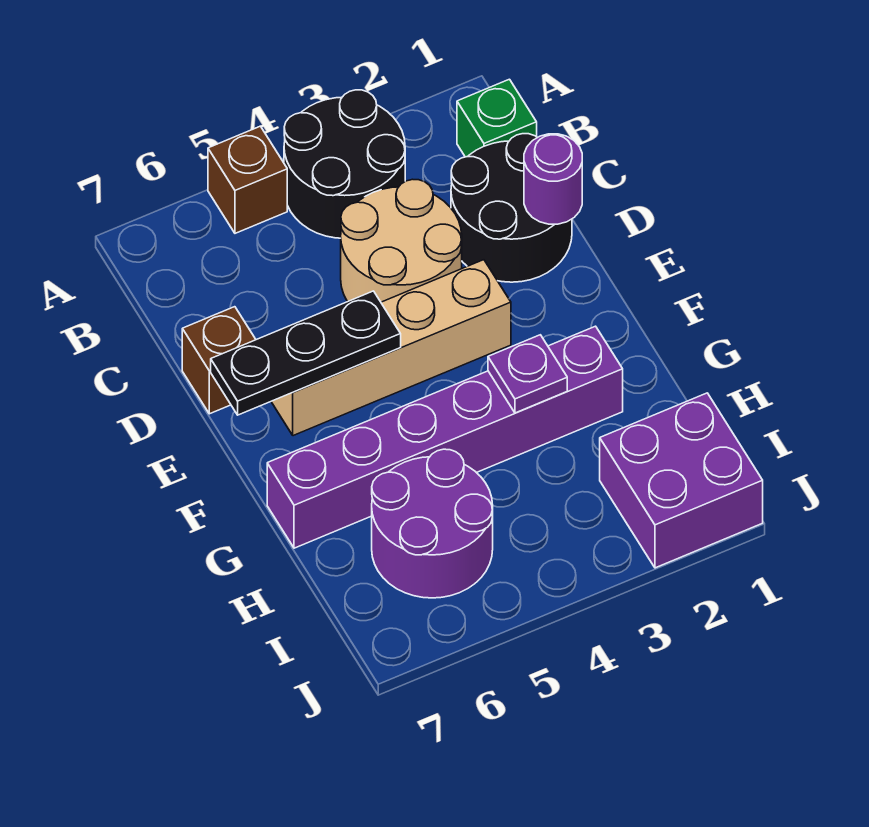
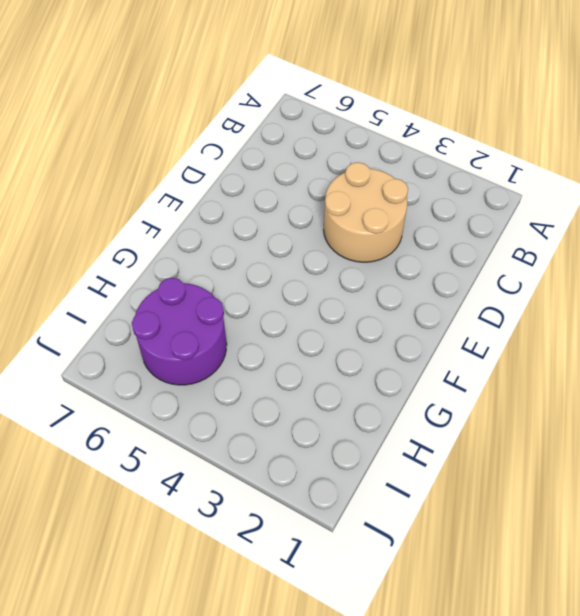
none -> black round brick A3:B4 level 1
none -> brown brick A5 level 1
none -> green brick B1 level 1

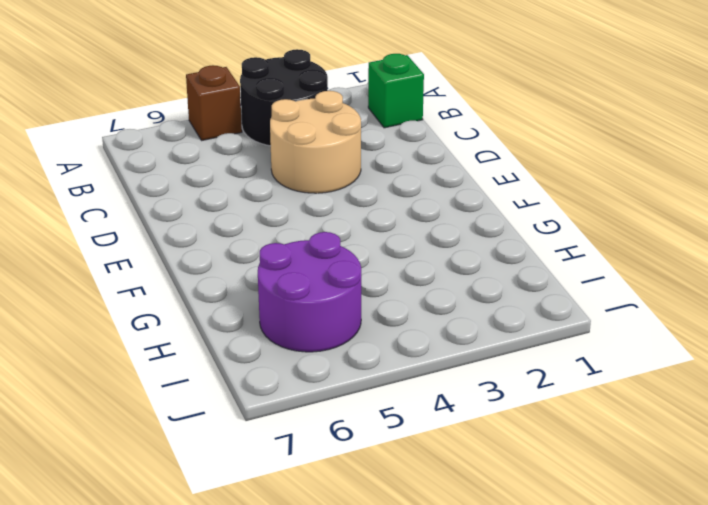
none -> black round brick C1:D2 level 1
none -> brown brick D7 level 1
none -> tan brick E3:E6 level 1

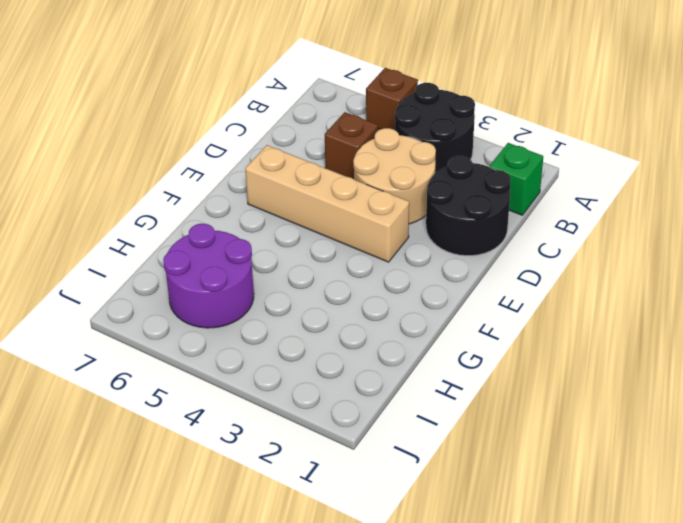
brown brick C5 level 1 -> brown brick D7 level 1
none -> purple brick G2:G7 level 1
none -> purple brick I1:J2 level 1
none -> purple round brick D1 level 2

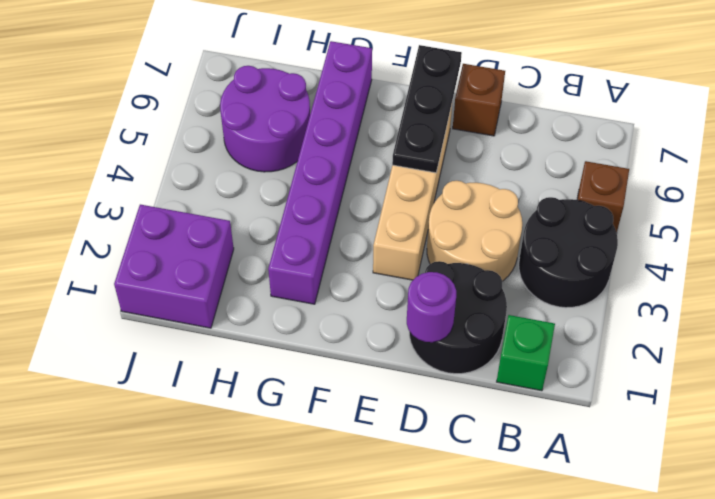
none -> purple plate G3 level 2

